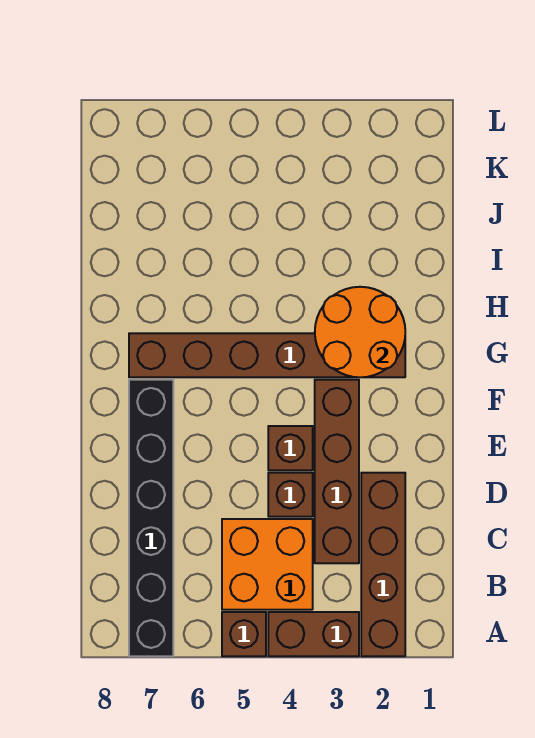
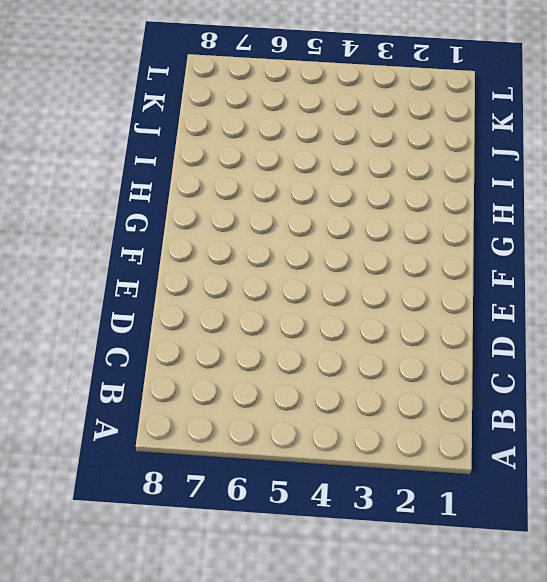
none -> brown brick A2:D2 level 1
none -> brown brick A3:A4 level 1

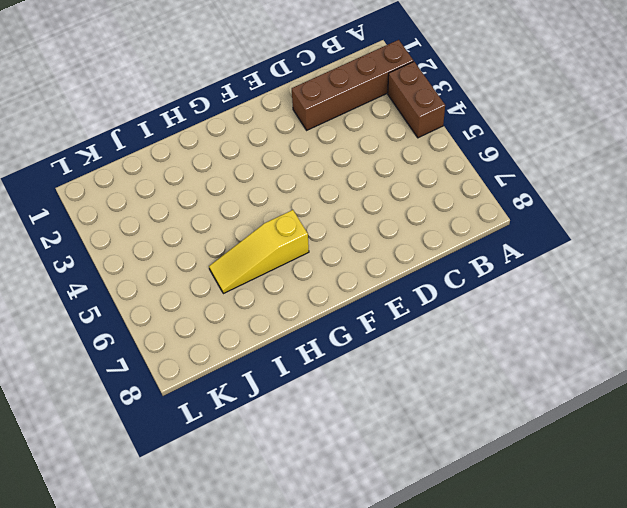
yellow slope G6:I6 level 1 top G -> brown brick G2:G7 level 1
none -> brown brick A5 level 1
none -> black brick A7:F7 level 1

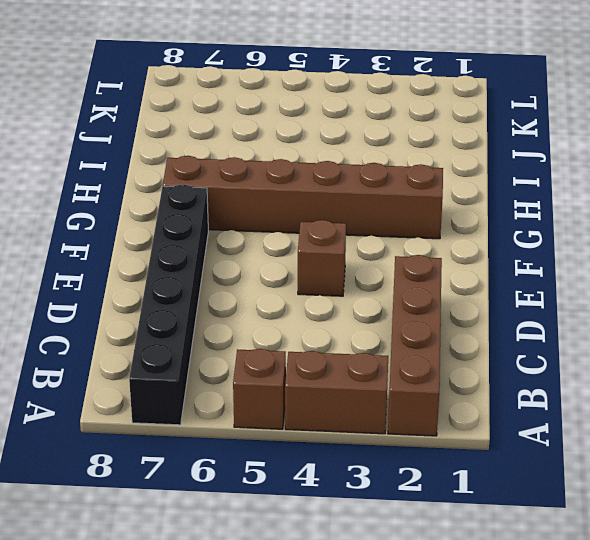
none -> orange brick B4:C5 level 1
none -> brown brick C3:F3 level 1

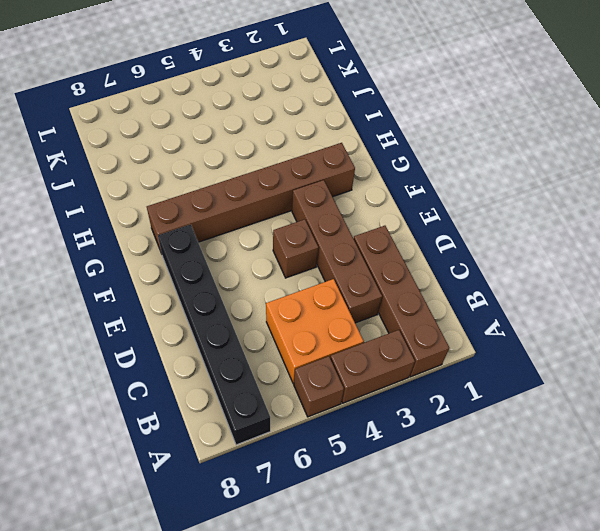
none -> brown brick D4 level 1
none -> orange round brick G2:H3 level 2

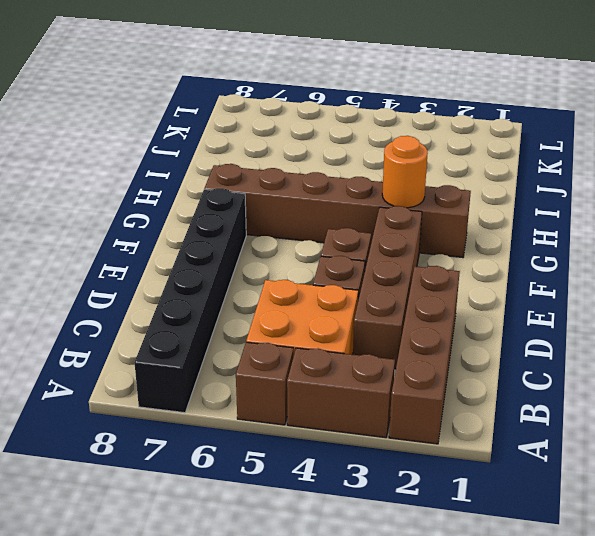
orange round brick G3 level 2 -> orange round brick G2:H3 level 2

